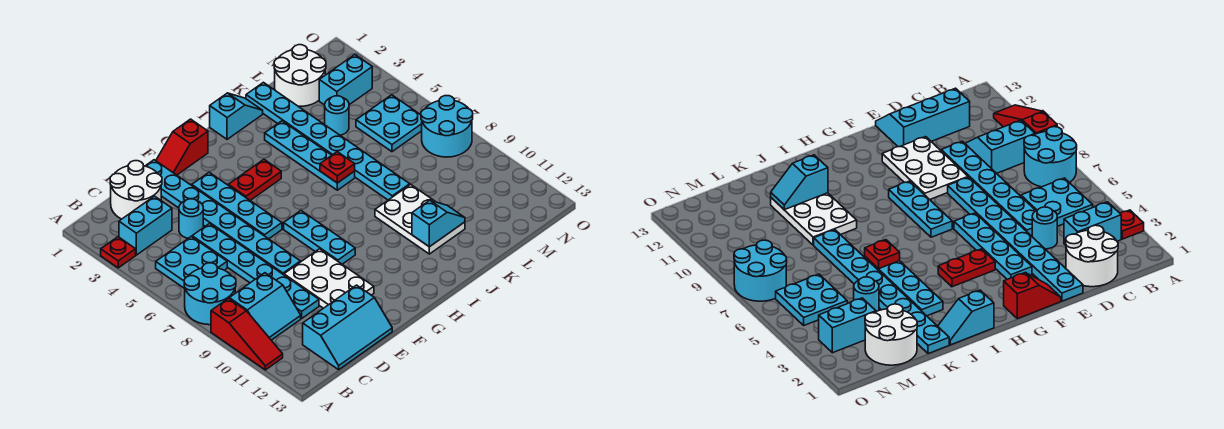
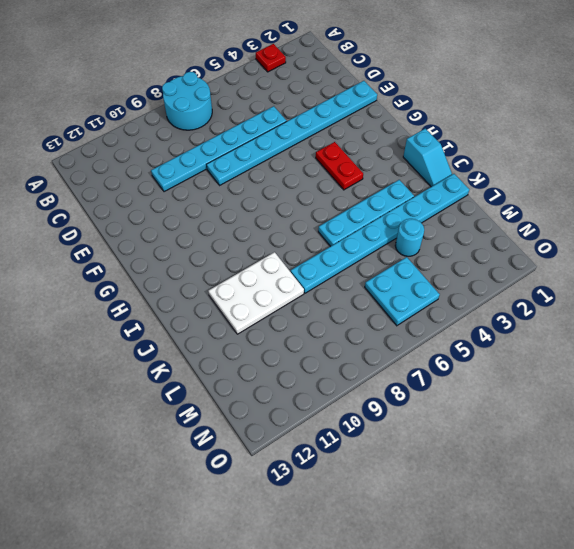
none -> red slope A9:A11 level 1 top 9
none -> cyan brick B3:C3 level 1
none -> cyan plate B5:C6 level 1

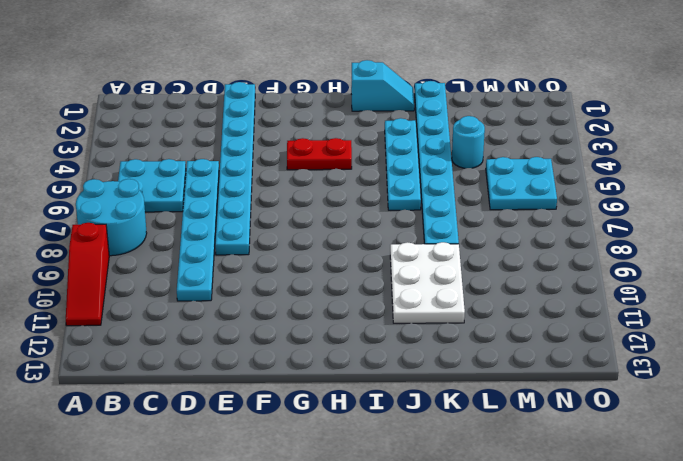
none -> red plate A3 level 1
none -> cyan brick B3:C3 level 1
none -> cyan slope B9:C10 level 1 top 9

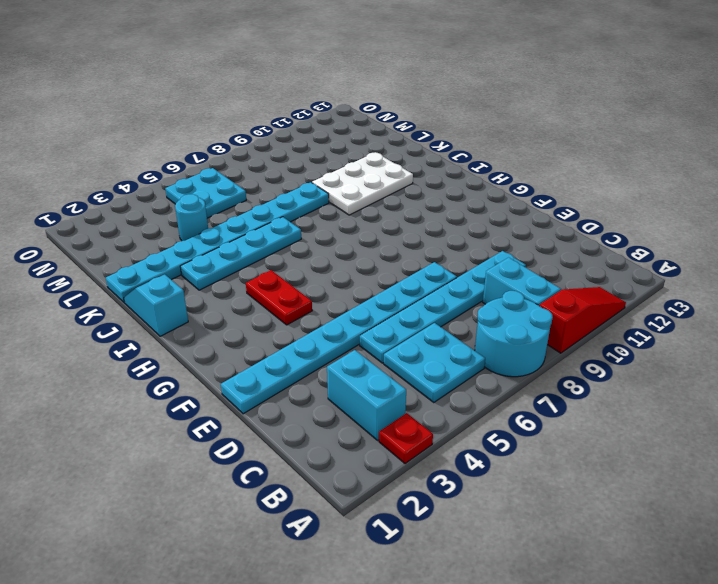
none -> white round brick C1:D2 level 1
none -> cyan slope C12:E13 level 1 top 12
none -> cyan round brick D4 level 1

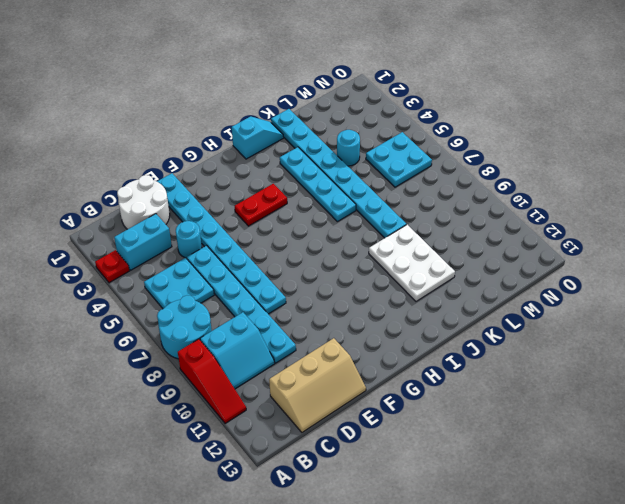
tan slope C12:E13 level 1 top 12 -> cyan slope C12:E13 level 1 top 12
none -> white plate E9:F11 level 1
none -> red slope F1:G1 level 1 top G
none -> cyan plate F3:F6 level 1

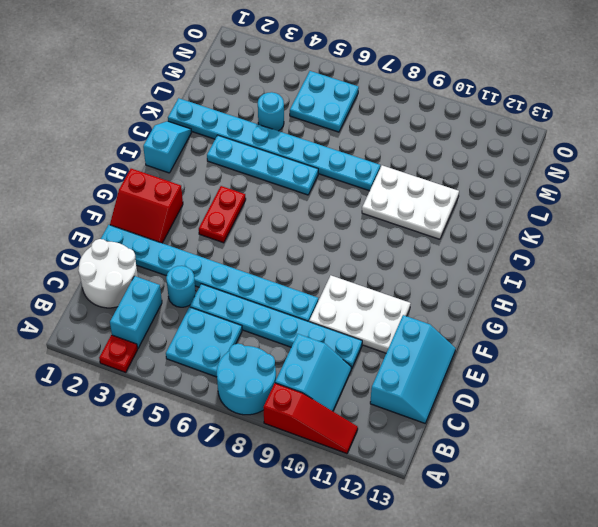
red slope F1:G2 level 1 top G -> red slope F1:G1 level 1 top G
none -> cyan plate F3:F6 level 1
none -> cyan plate G7:G9 level 1
none -> white round brick L1:M2 level 1

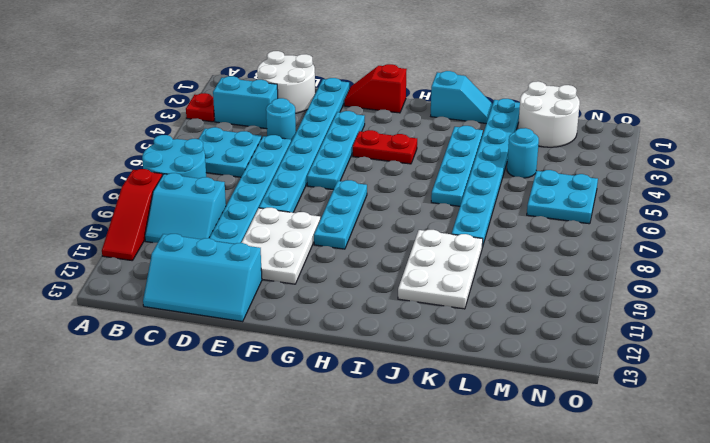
none -> cyan brick M3:N3 level 1
none -> cyan round brick N7:O8 level 1
none -> red plate J6 level 2

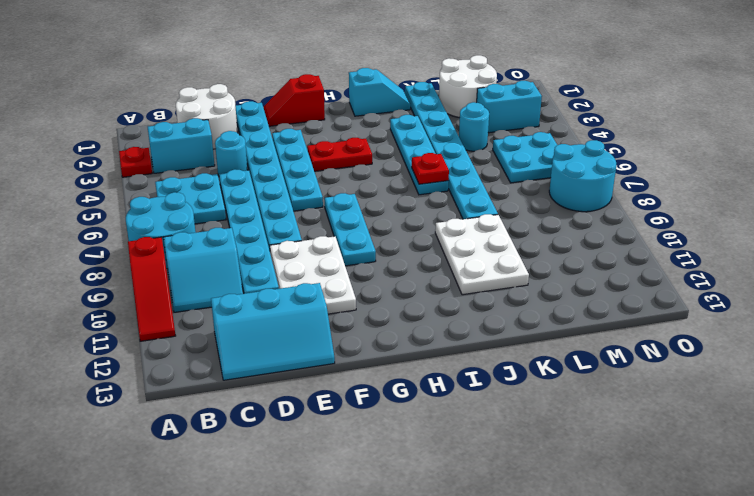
none -> cyan slope J11:K11 level 2 top J

